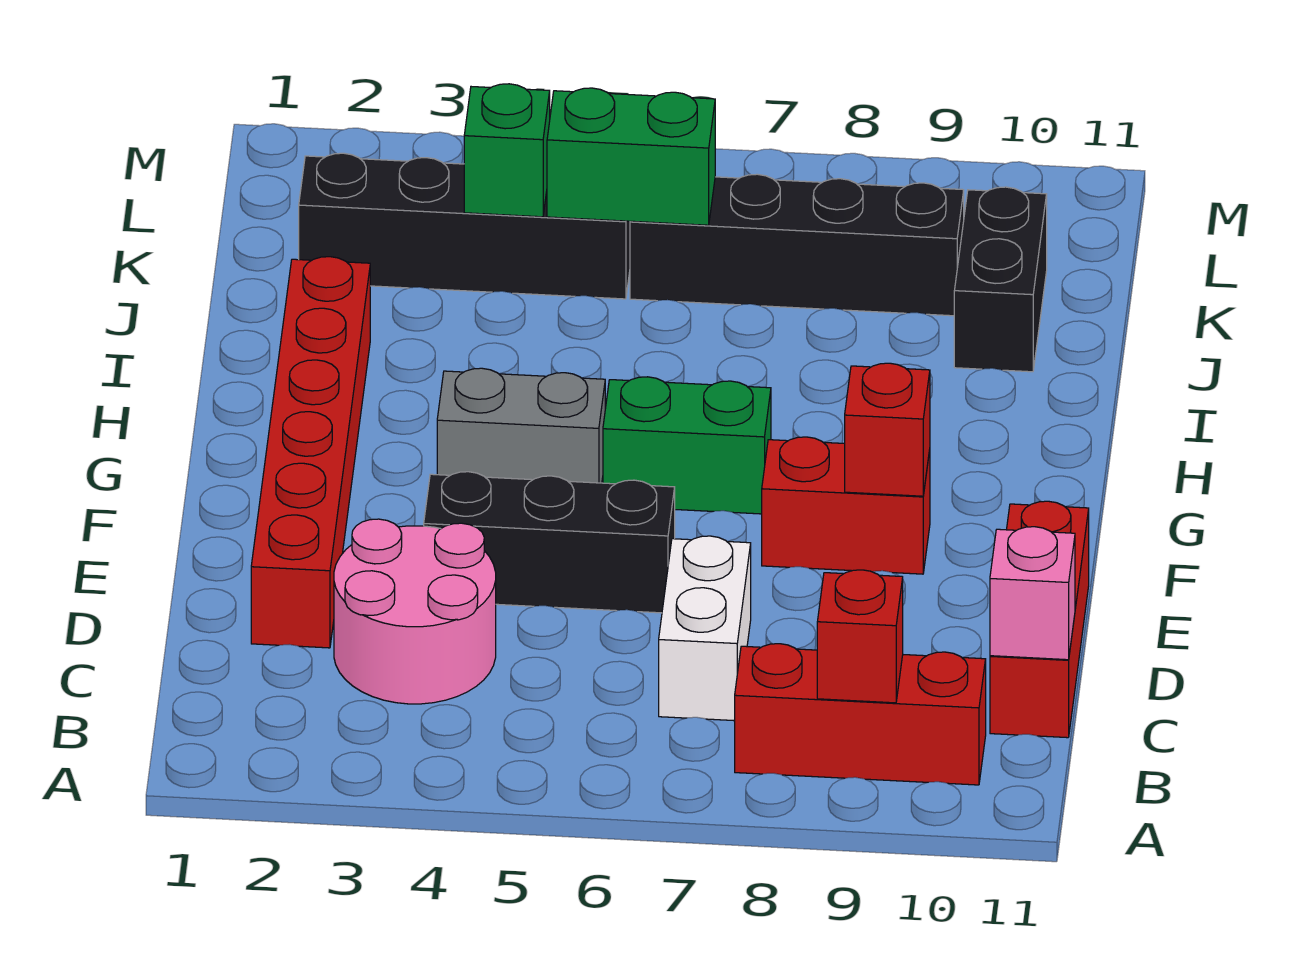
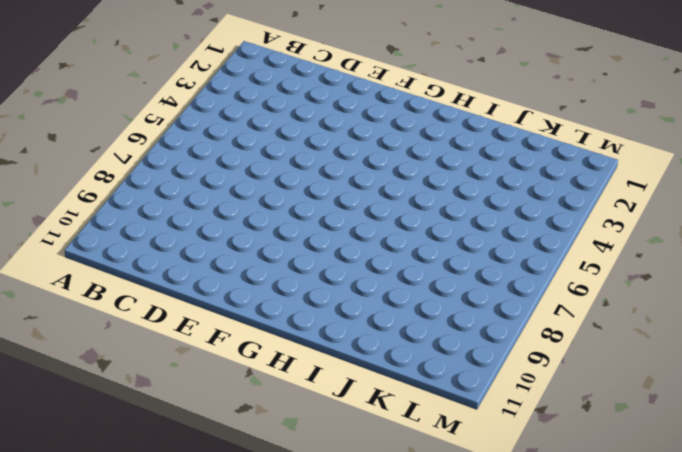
none -> red brick B8:B10 level 1
none -> pink round brick C3:D4 level 1
none -> white brick C7:D7 level 1

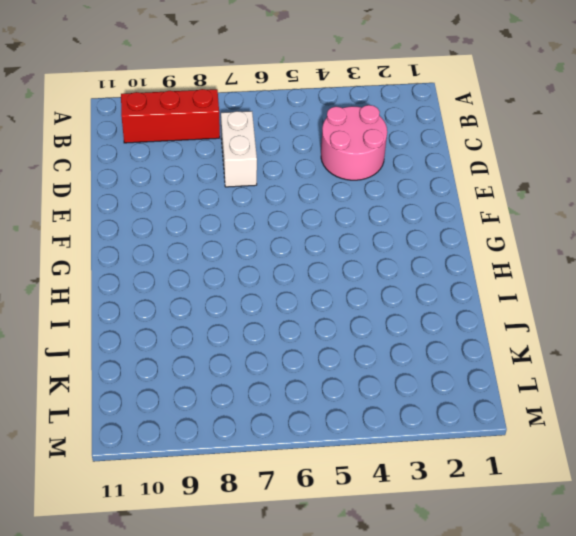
none -> red brick C11:E11 level 1
none -> red brick D2:I2 level 1
none -> black brick E4:E6 level 1

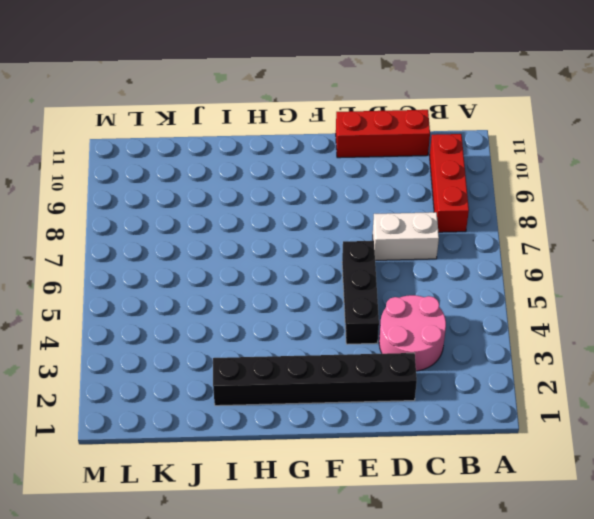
black brick D2:I2 level 1 -> red brick D2:I2 level 1
none -> red brick F8:F9 level 1
none -> grey brick G4:G5 level 1
none -> green brick G6:G7 level 1

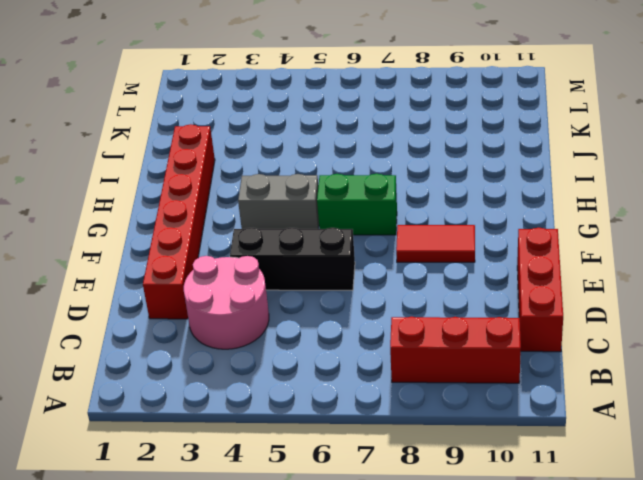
red tile F8:F9 level 1 -> red brick F8:F9 level 1
none -> white brick C7:D7 level 1
none -> black brick J10:K10 level 1
none -> black brick K2:K5 level 1

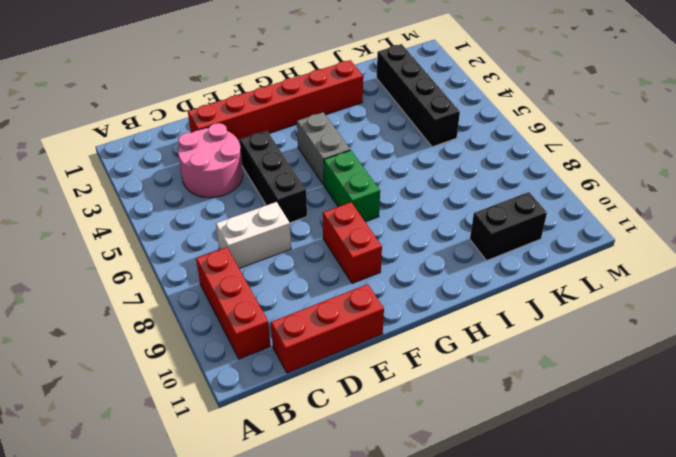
none -> black brick K6:K9 level 1
none -> red brick B9 level 2
none -> pink brick C11 level 2

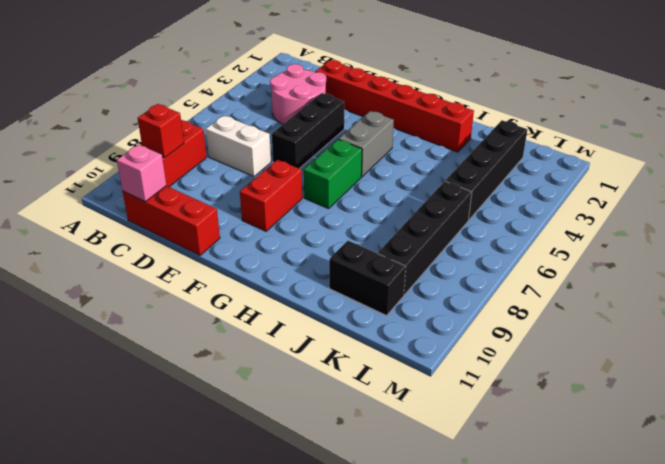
none -> red brick F9 level 2
none -> green brick K4 level 2
none -> green brick K5:K6 level 2

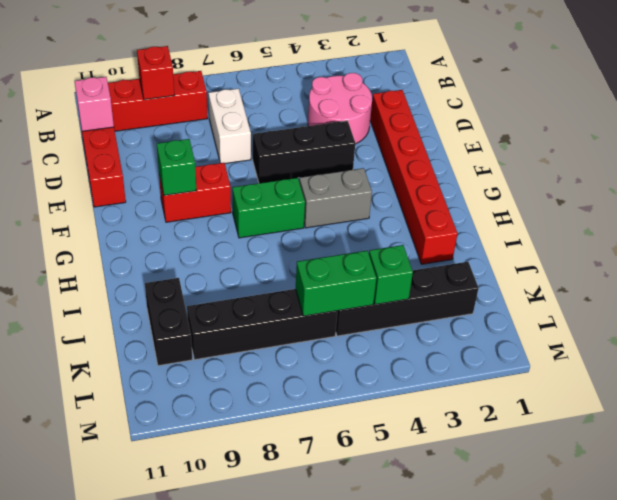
green brick F9 level 2 -> red brick F9 level 2

